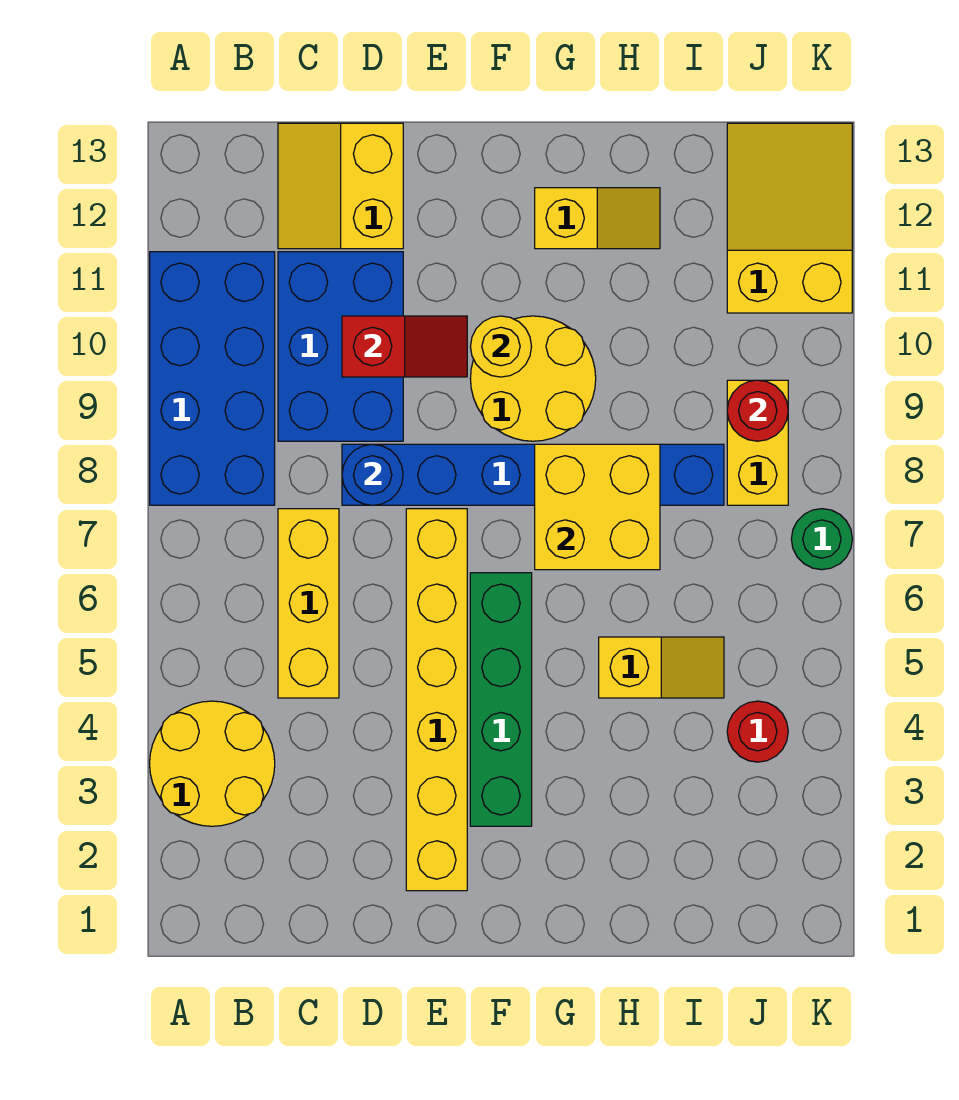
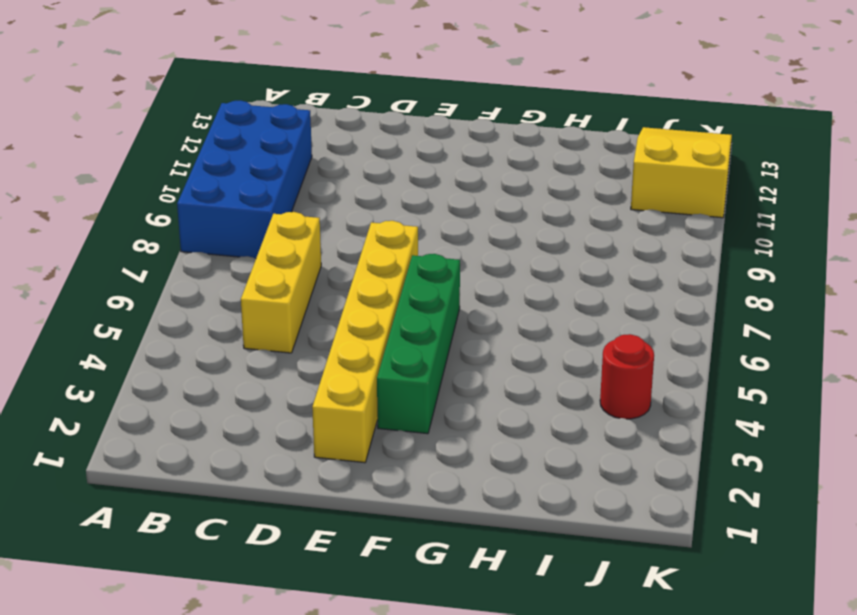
none -> yellow round brick A3:B4 level 1
none -> blue brick C9:D11 level 1
none -> yellow slope C12:D13 level 1 top D

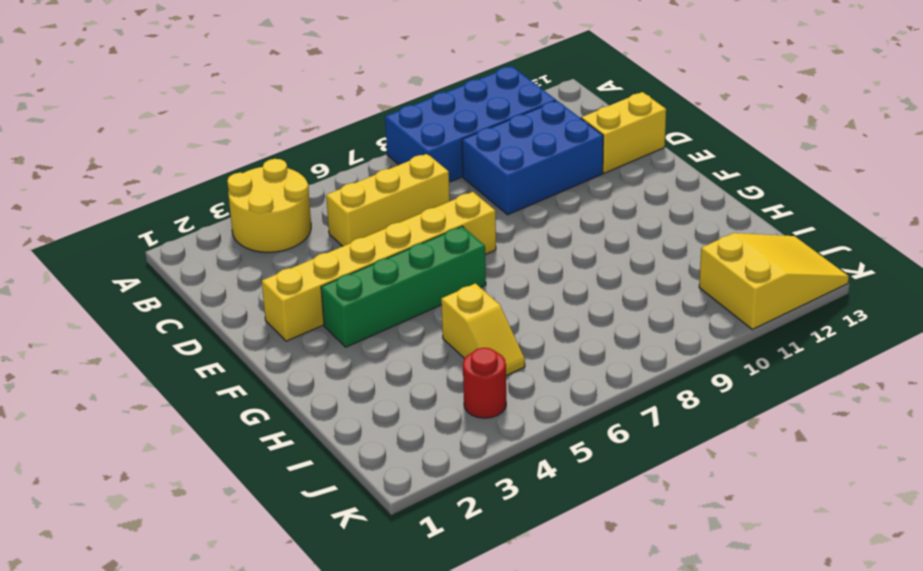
none -> blue brick D8:I8 level 1
none -> yellow round brick F9:G10 level 1
none -> yellow slope G12:H12 level 1 top G

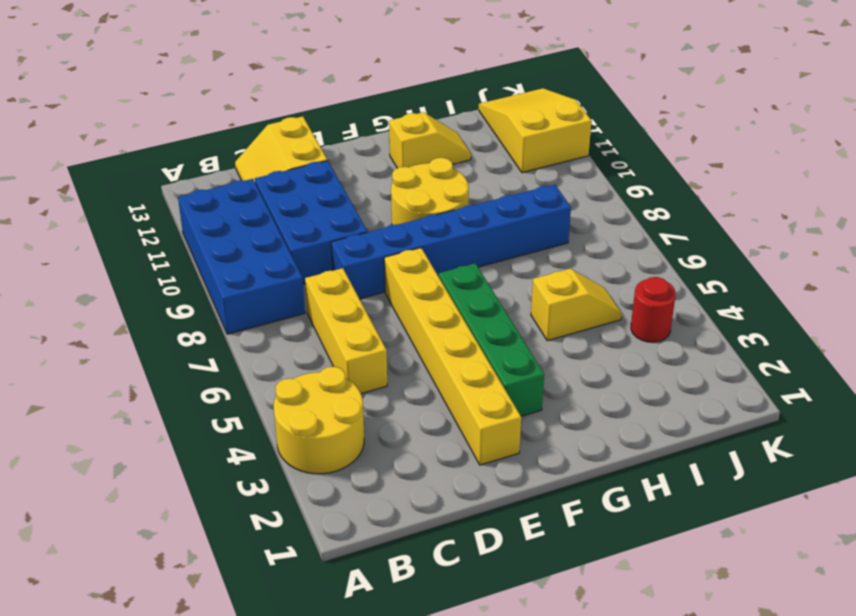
none -> yellow brick J8:J9 level 1
none -> green round brick K7 level 1
none -> blue round brick D8 level 2

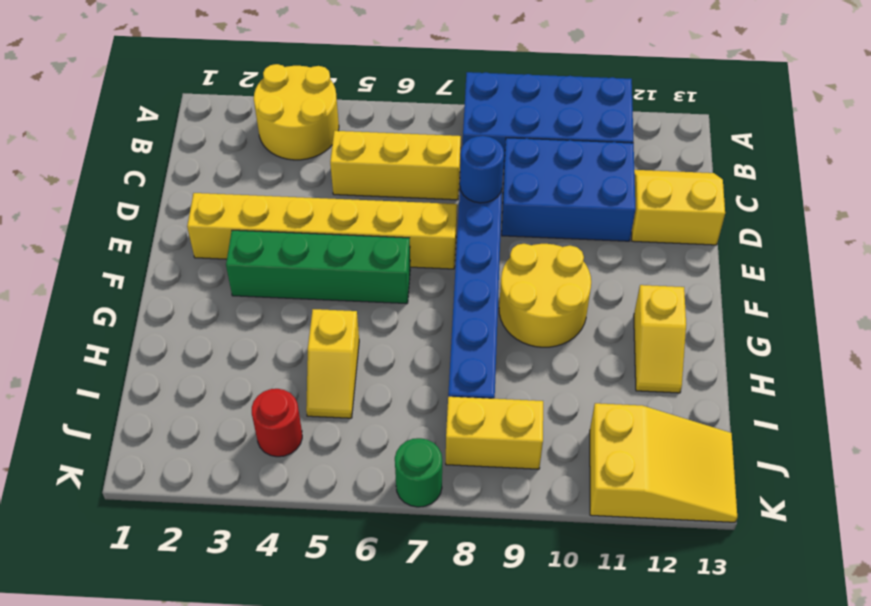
none -> red slope D10:E10 level 2 top D
none -> yellow round brick F10 level 2
none -> yellow brick G7:H8 level 2

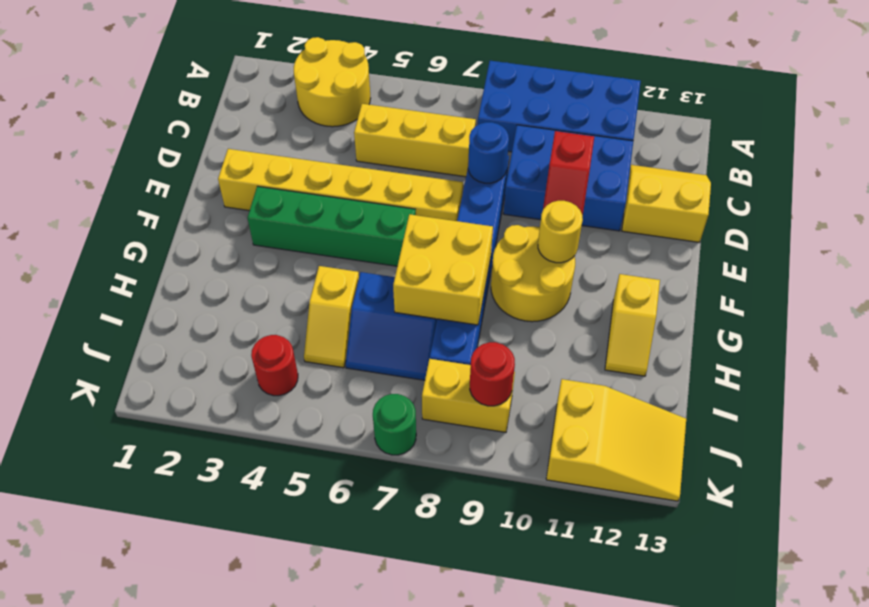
blue slope H6:I7 level 1 top H -> none

